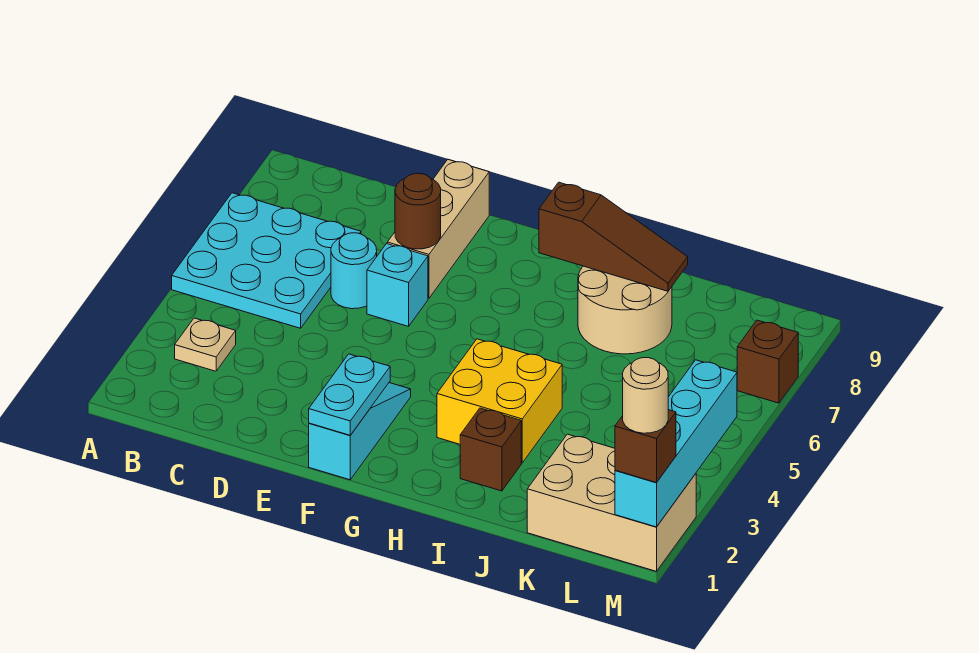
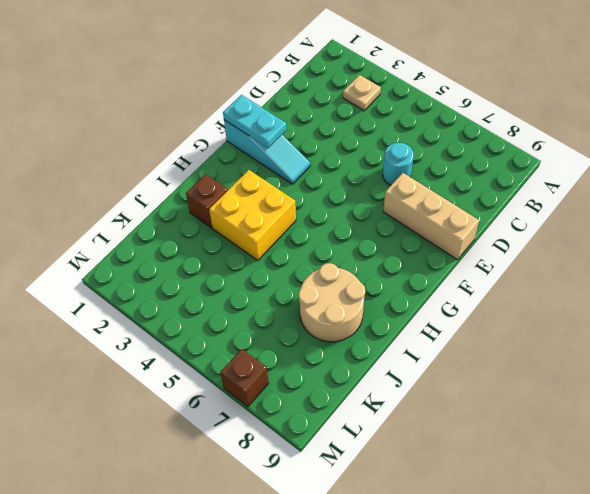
none -> cyan plate A5:C7 level 1
none -> cyan brick E6 level 1
none -> tan brick K1:M2 level 1

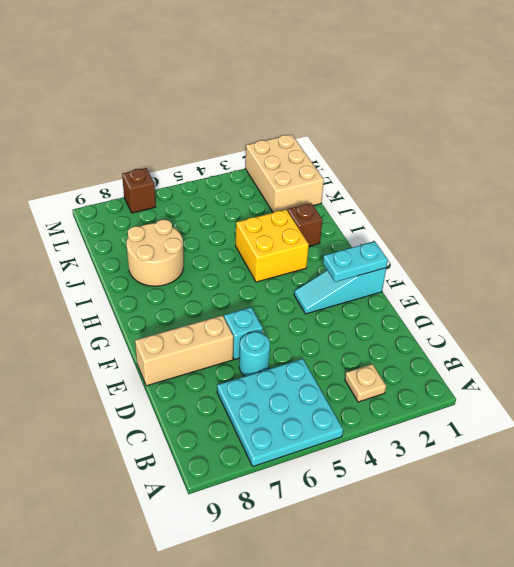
none -> brown round brick E7 level 2
none -> brown slope H8:J8 level 2 top H
none -> cyan brick M1:M4 level 2

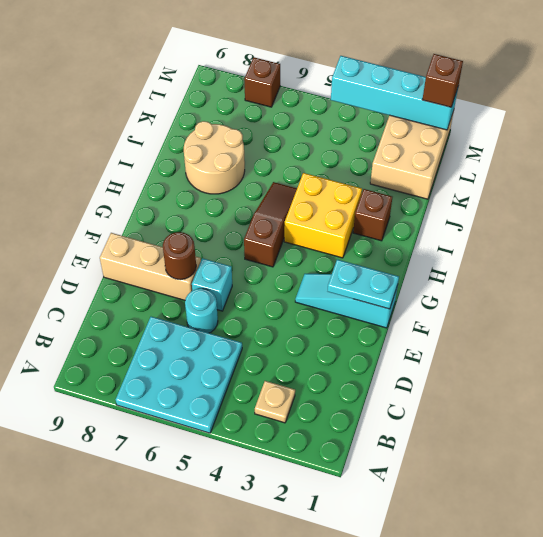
brown slope G5:I5 level 1 top G -> brown slope H8:J8 level 2 top H
none -> tan round brick M1 level 4

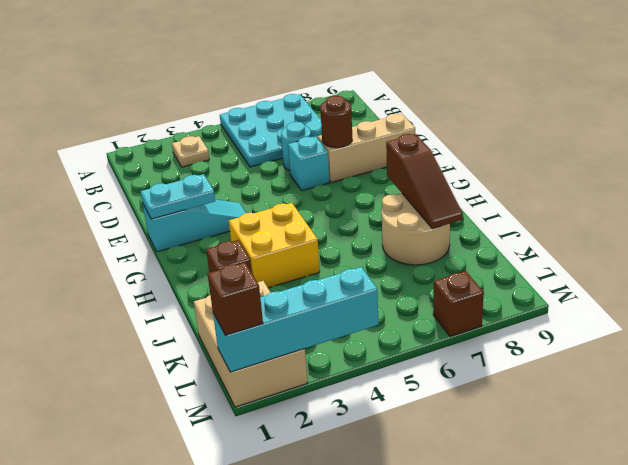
none -> tan round brick M1 level 4

